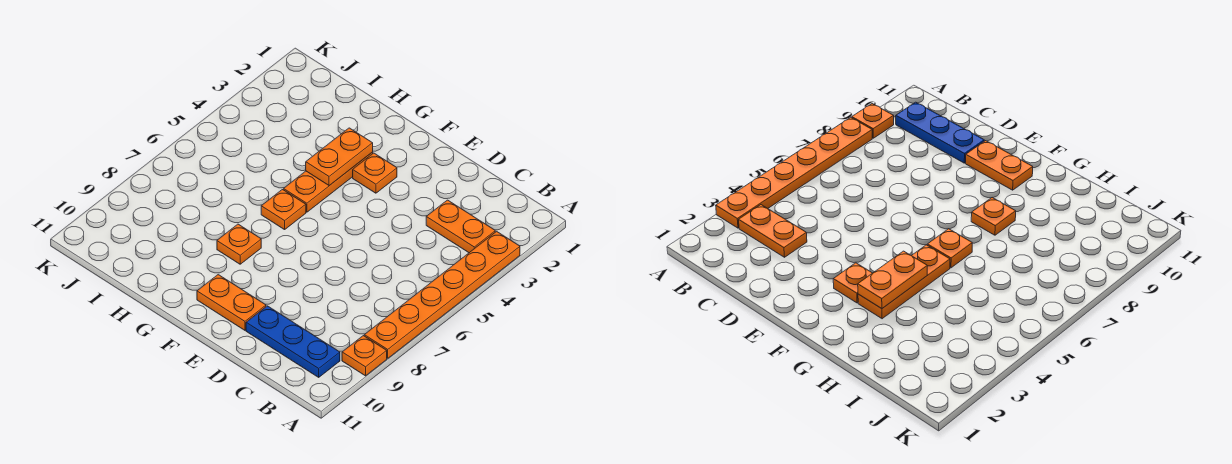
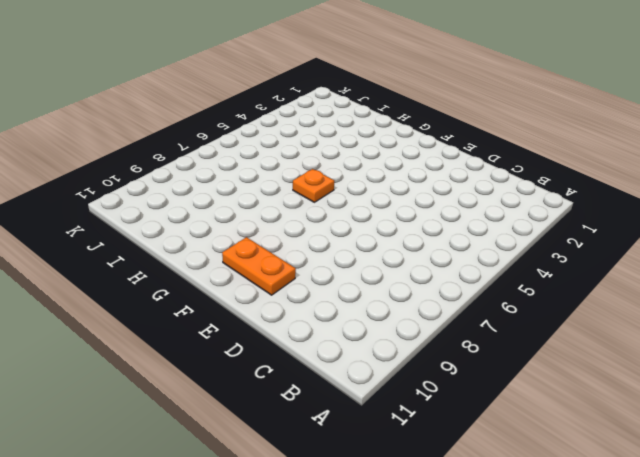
none -> orange plate A3:A8 level 1
none -> orange plate A9 level 1

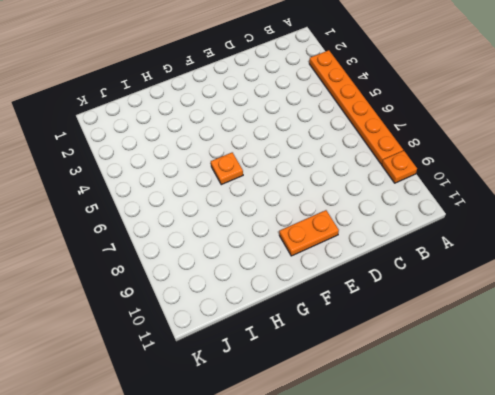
none -> orange plate B3:C3 level 1
none -> blue plate B10:D10 level 1

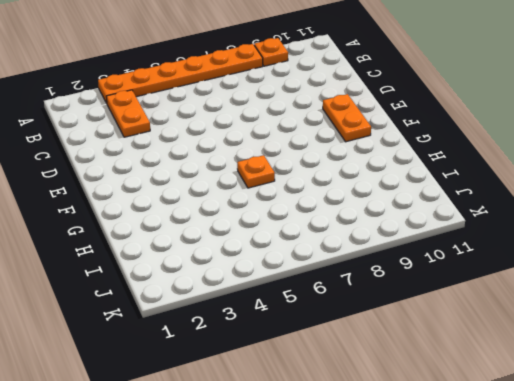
none -> blue plate B10:D10 level 1
none -> orange plate F3 level 1

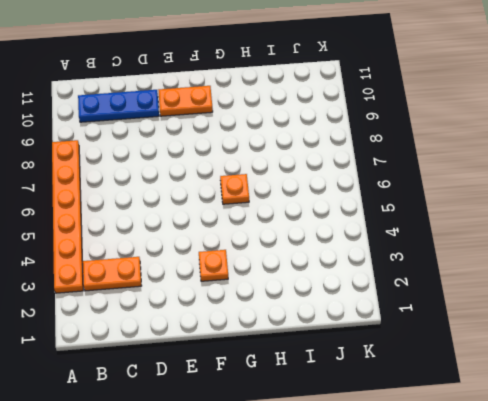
none -> orange plate A9 level 1
none -> orange plate G3:G5 level 1

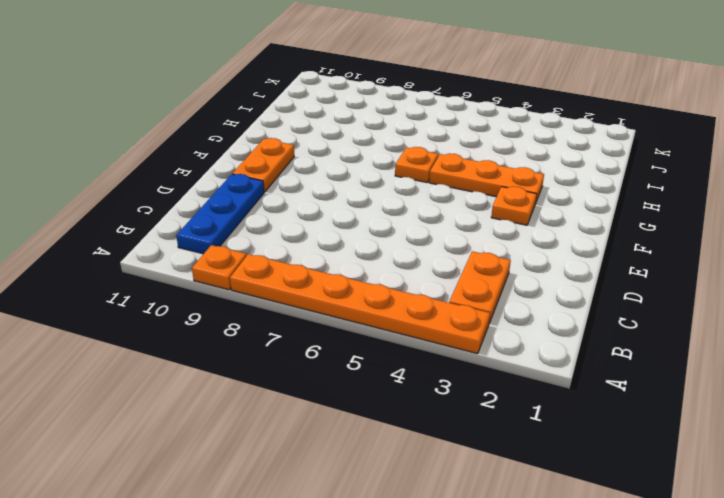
none -> orange plate G8 level 1
none -> orange plate G3:G4 level 2

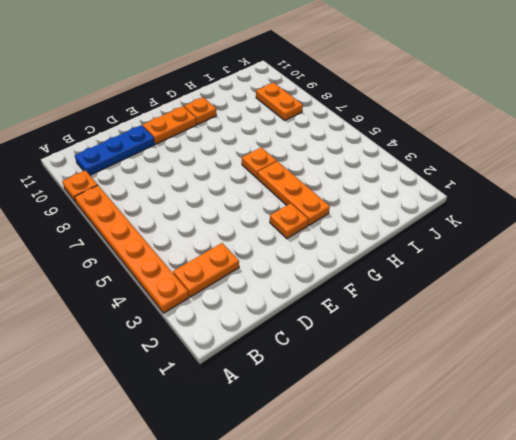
orange plate G10 level 1 -> orange plate G8 level 1
orange plate J8:J9 level 1 -> orange plate G3:G4 level 2

